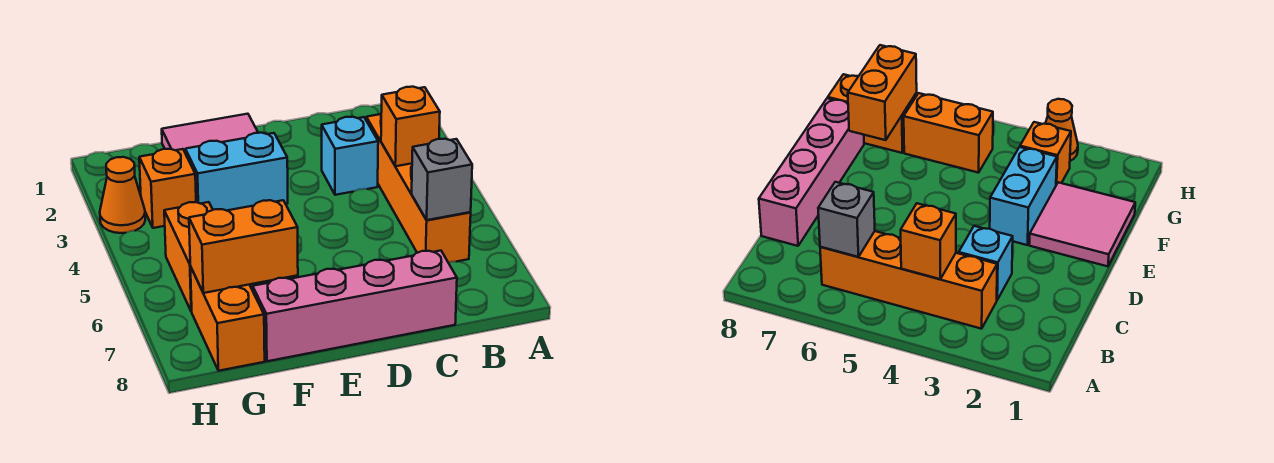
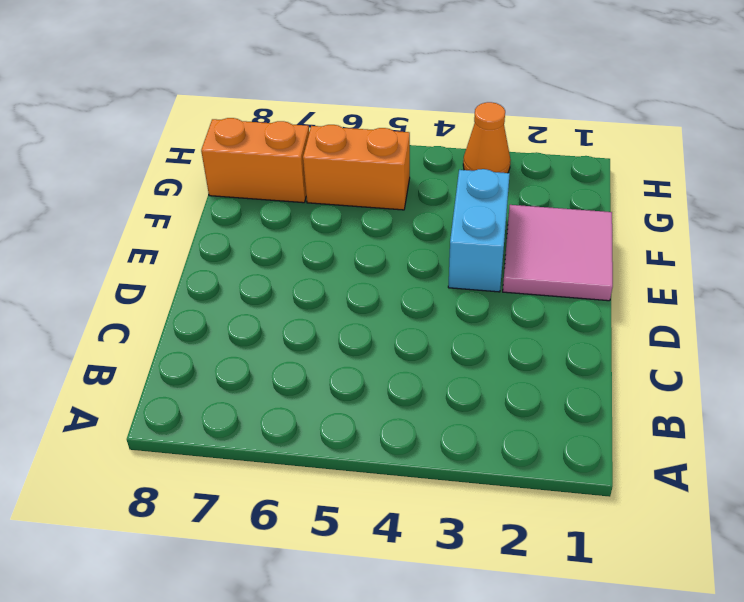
none -> orange brick B3:B6 level 1
none -> cyan brick C3 level 1
none -> pink brick C8:F8 level 1

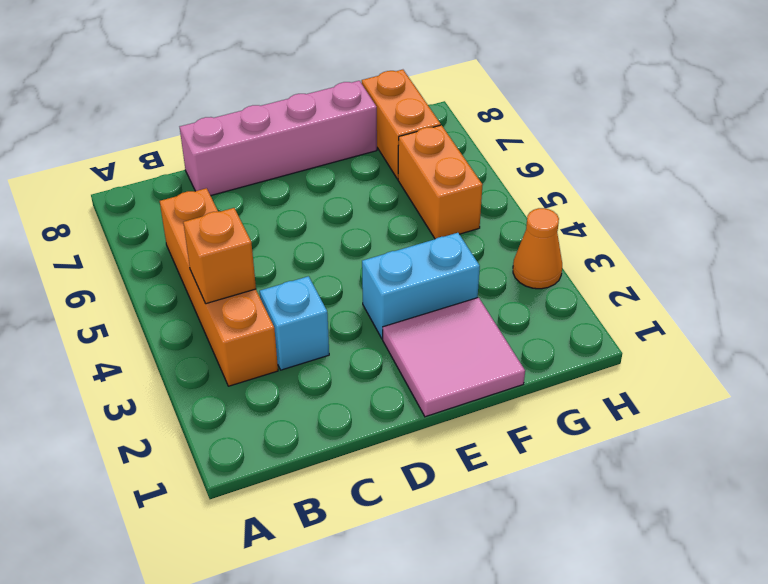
none -> orange brick G3 level 1
none -> grey brick B6 level 2
none -> orange brick F7:G7 level 2

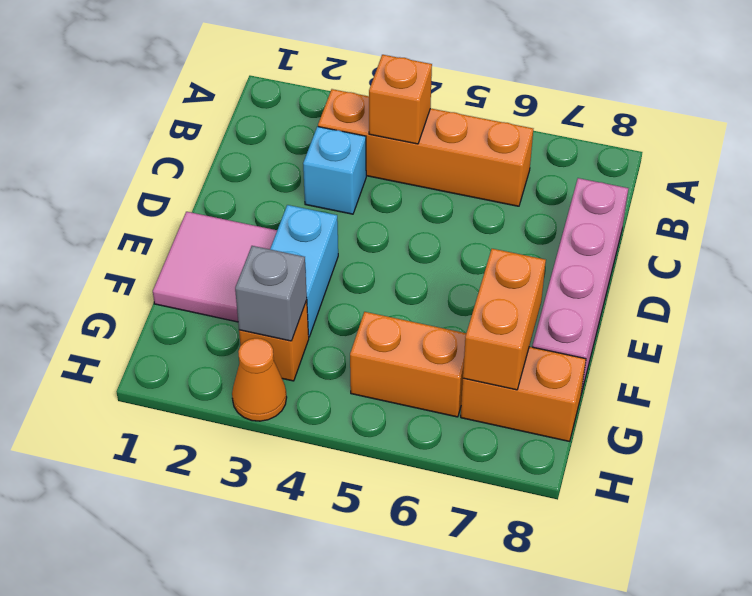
grey brick G3 level 2 -> grey brick B6 level 2

